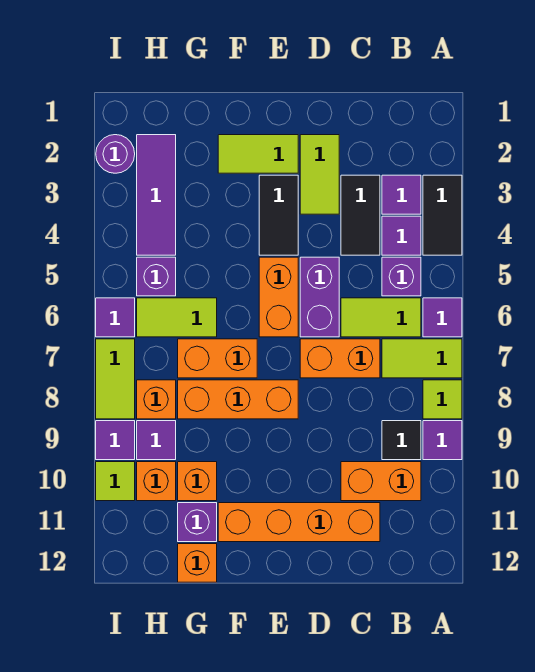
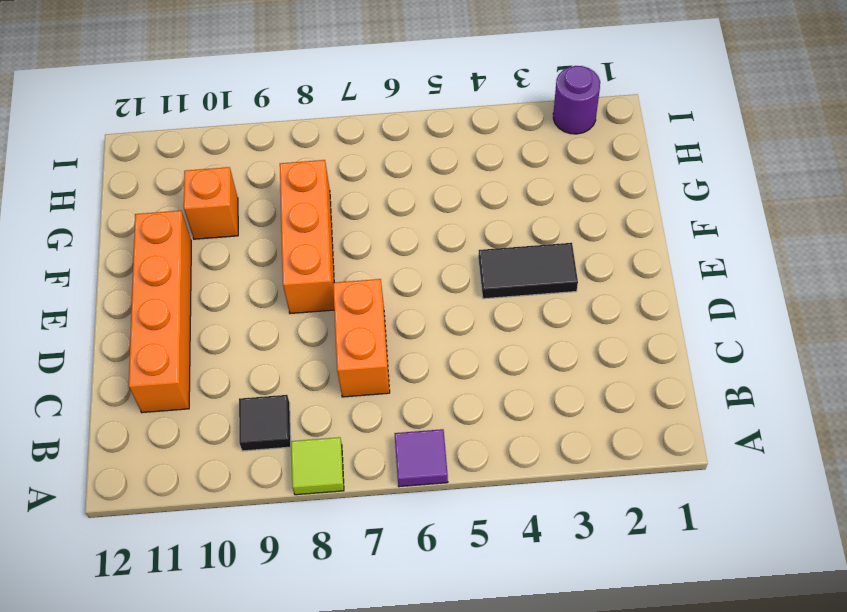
none -> black tile A3:A4 level 1
none -> lime tile A7:B7 level 1
none -> purple tile A9 level 1
none -> purple tile B3 level 1

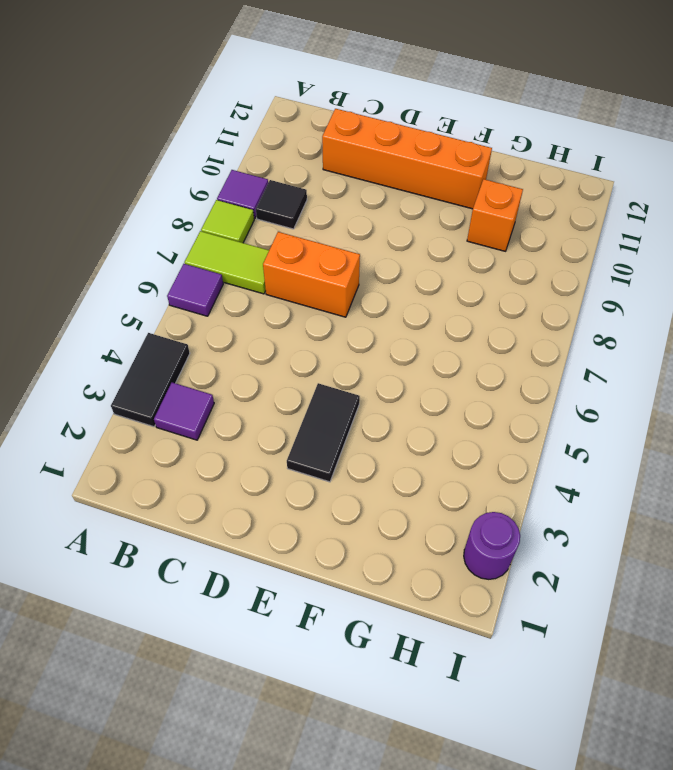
none -> purple tile B4 level 1
none -> purple brick B5 level 1
none -> lime tile B6:C6 level 1
none -> orange brick B10:C10 level 1

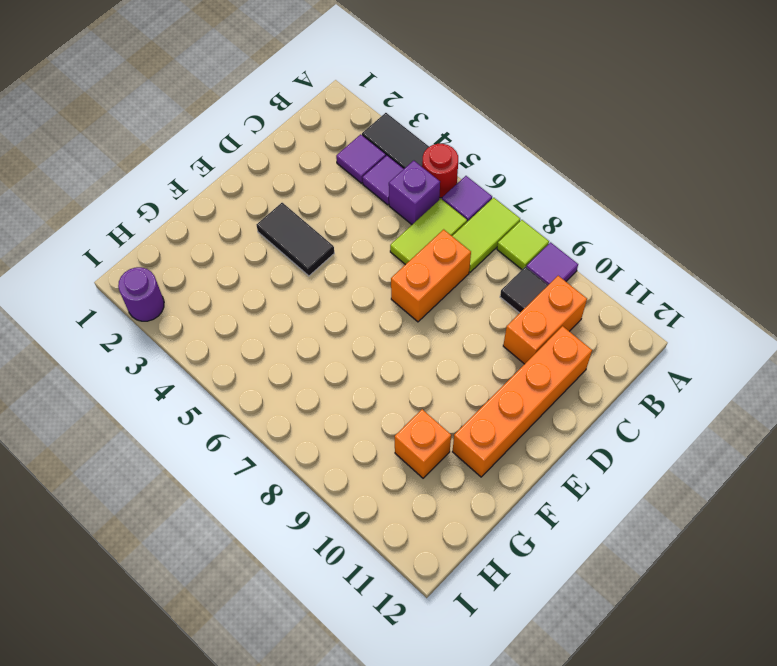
red round brick A5 level 1 -> none
none -> black tile C3:C4 level 1
none -> lime tile D2:D3 level 1
none -> purple brick D5:D6 level 1
none -> lime tile E2:F2 level 1

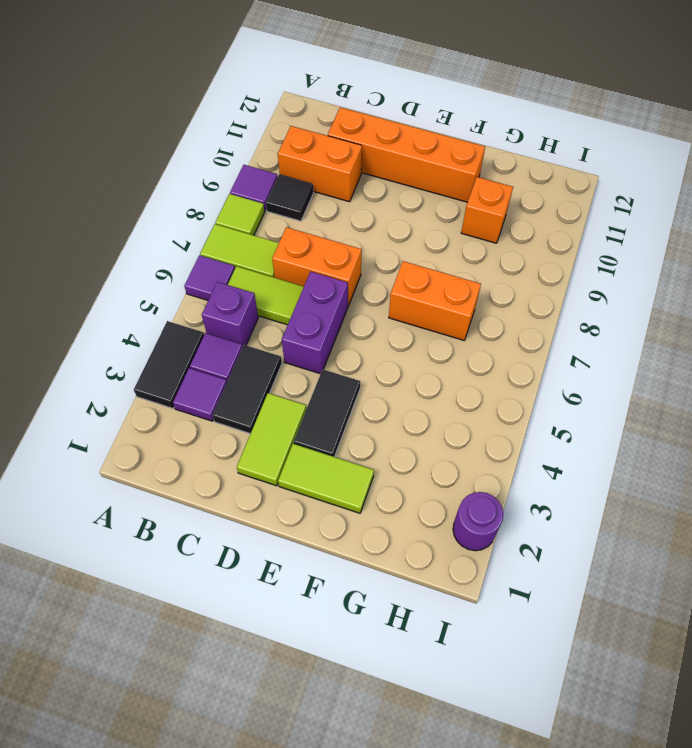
none -> orange brick E5:E6 level 1
none -> orange brick E8:G8 level 1
none -> lime tile G6:H6 level 1
none -> purple brick G11 level 1

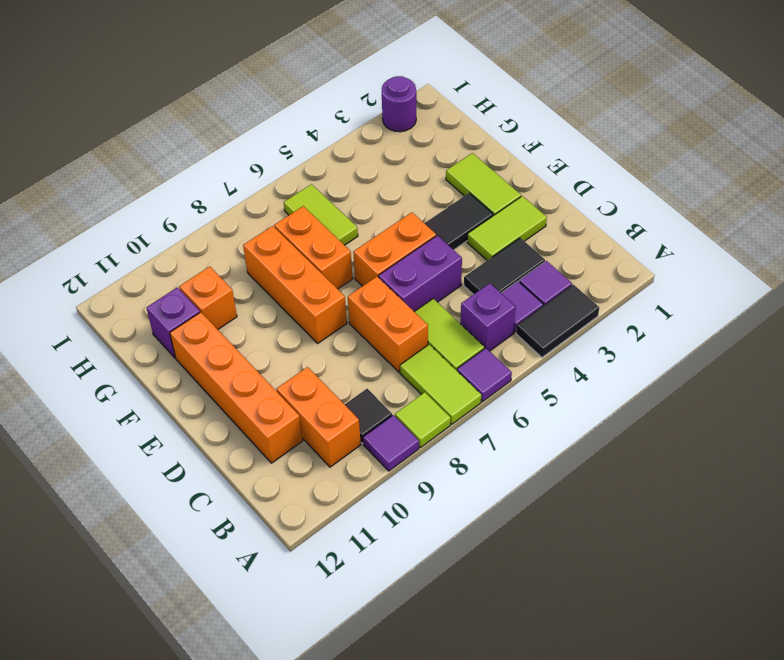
none -> orange brick G12 level 1
none -> purple tile H2:H4 level 1
none -> purple brick H5 level 1
none -> orange brick H8 level 1

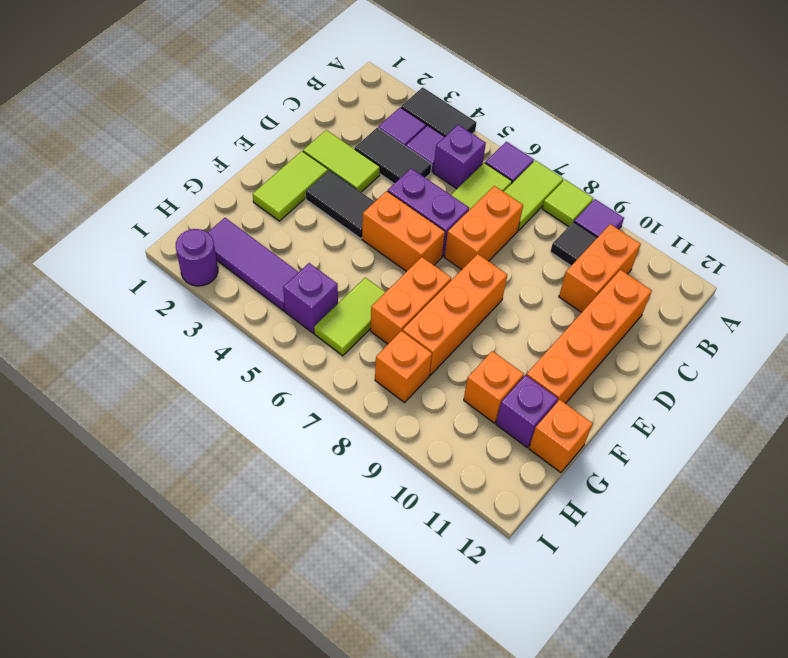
none -> purple tile H9 level 1
none -> orange brick H10 level 1
none -> purple tile I6 level 1
none -> lime tile I7:I8 level 1

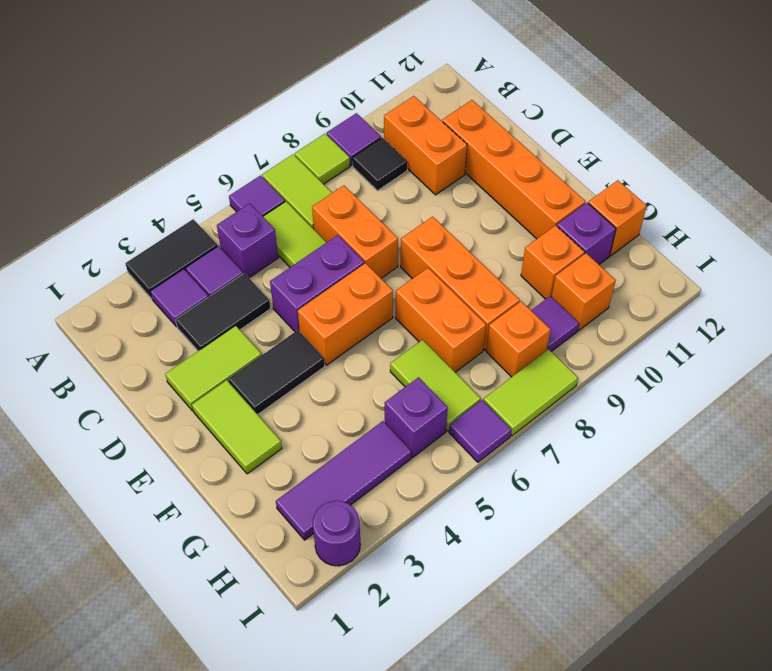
none -> purple tile I9 level 1
none -> lime tile I10 level 1

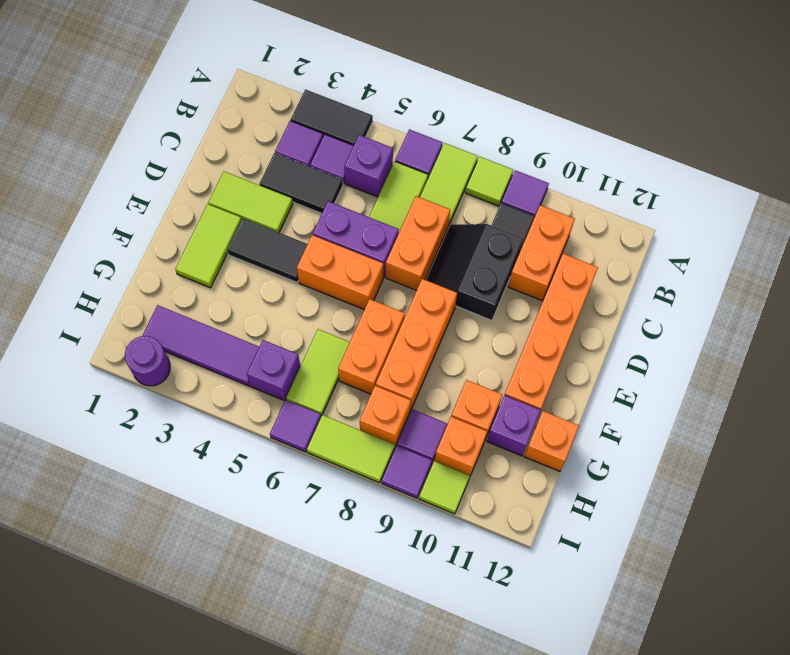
black slope C8:D9 level 1 top 9 -> none

